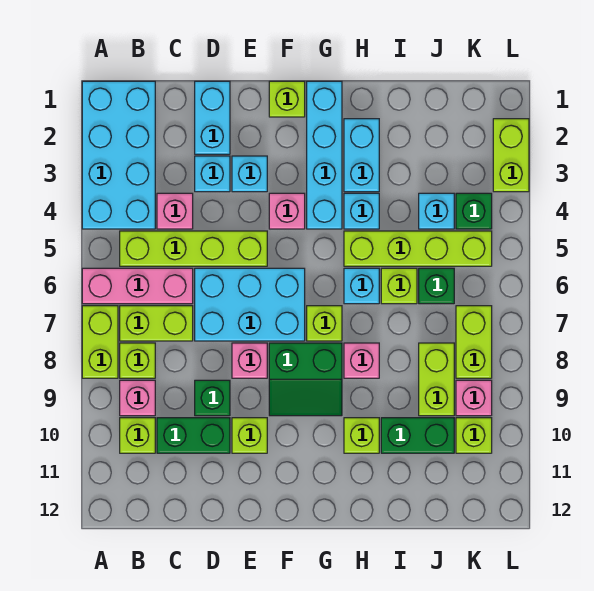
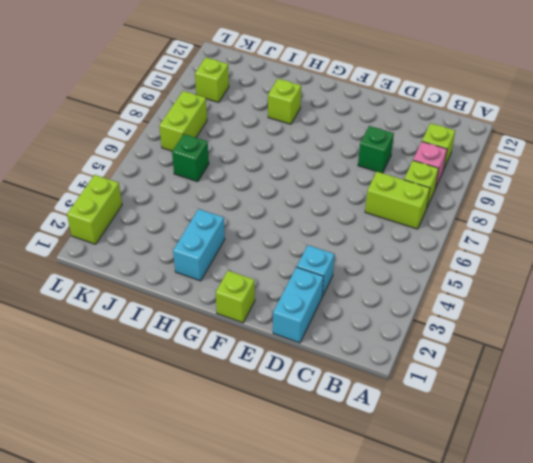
none -> cyan brick A1:B4 level 1
none -> pink brick A6:C6 level 1
none -> lime brick A7:A8 level 1
none -> lime brick B5:E5 level 1

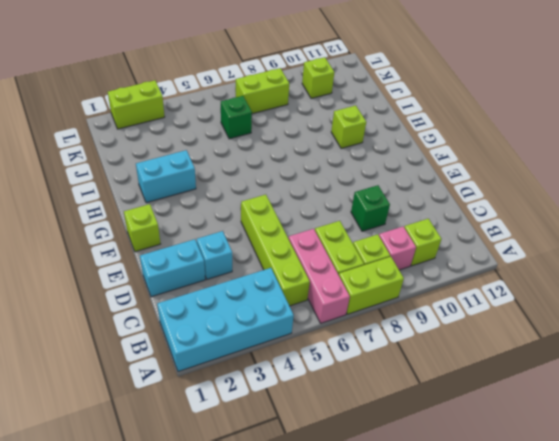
none -> pink brick C4 level 1
none -> green brick C10:D10 level 1
none -> cyan brick D6:F7 level 1
none -> cyan brick E3 level 1

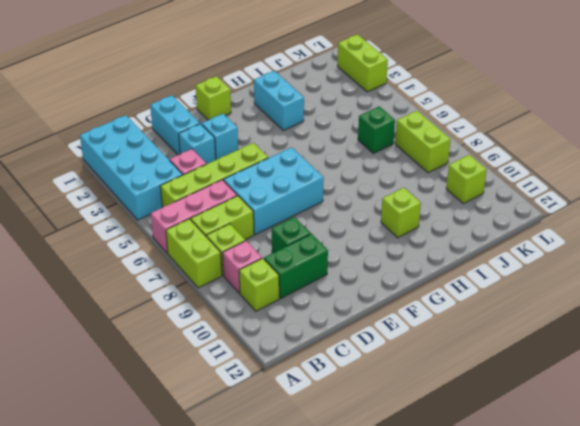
none -> pink brick E8 level 1
none -> lime brick E10 level 1
none -> pink brick F4 level 1
none -> green slope F8:G9 level 1 top 8

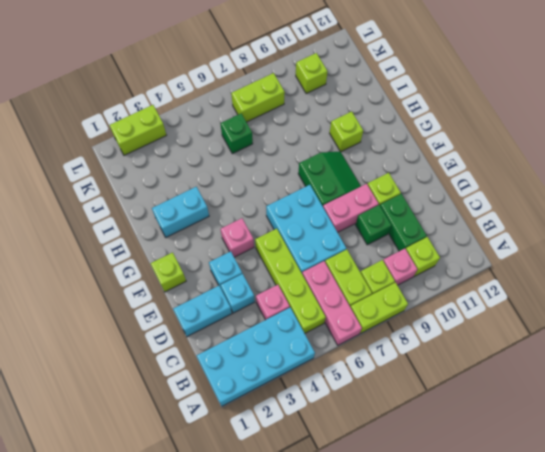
pink brick E8:E9 level 1 -> pink brick E8 level 1
none -> cyan brick G1:G4 level 1
none -> lime brick G7 level 1
none -> cyan brick H4 level 1
none -> lime brick H5:K5 level 1

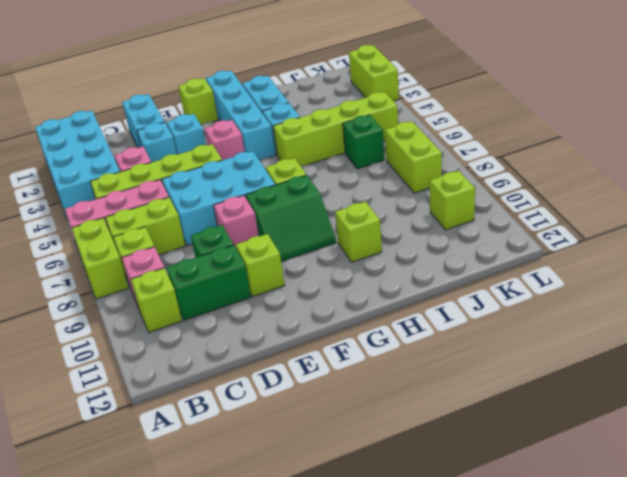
none -> cyan brick H6 level 1
none -> pink brick H8 level 1
none -> lime brick I6 level 1
none -> green brick I10:J10 level 1

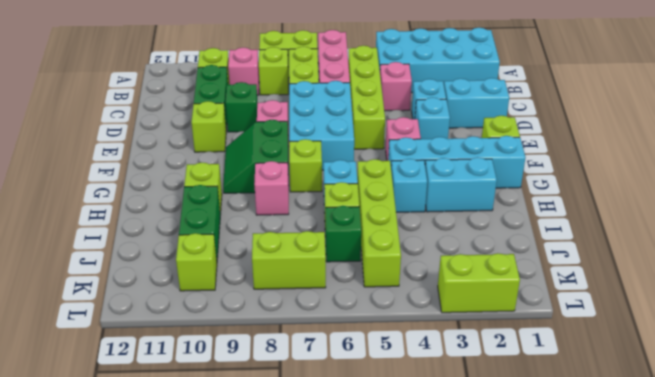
none -> cyan brick J4 level 1
none -> lime brick J8:J9 level 1
none -> green brick K4 level 1
none -> pink brick K9 level 1

